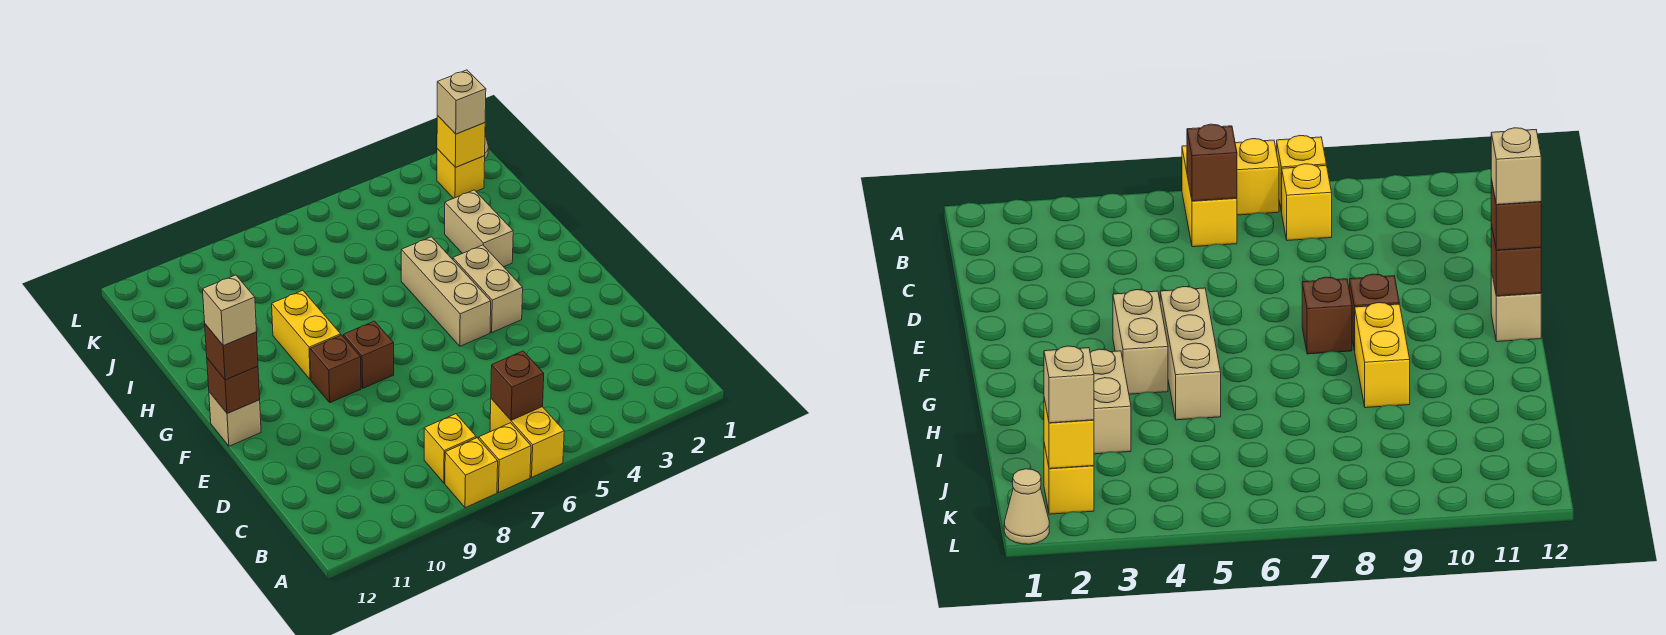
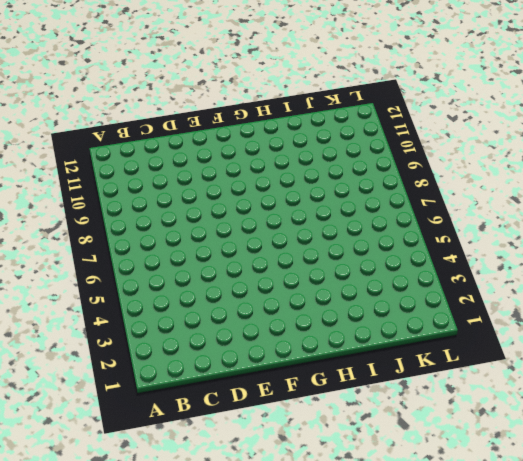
none -> yellow brick A6:B6 level 1
none -> yellow brick A7 level 1
none -> yellow brick A8 level 1

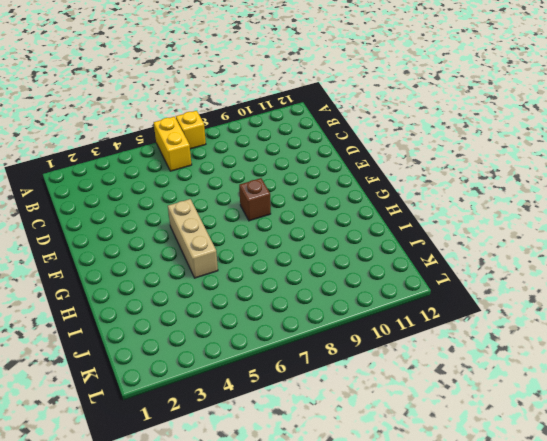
none -> yellow brick A8 level 1
none -> yellow brick B8 level 1
none -> tan brick F4:G4 level 1

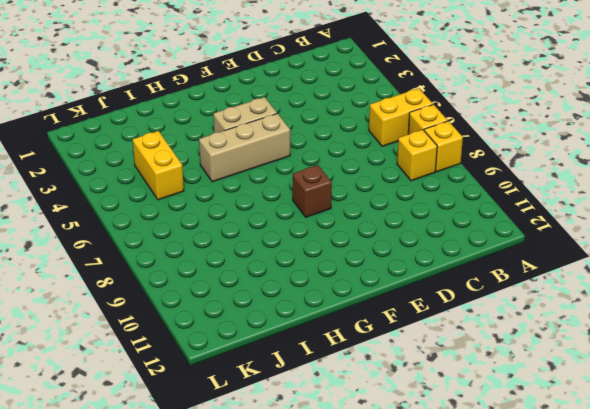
yellow brick J4:J5 level 1 -> yellow brick G9:H9 level 1
none -> brown brick F9 level 1
none -> tan brick F12 level 1
none -> tan brick H3:I3 level 1

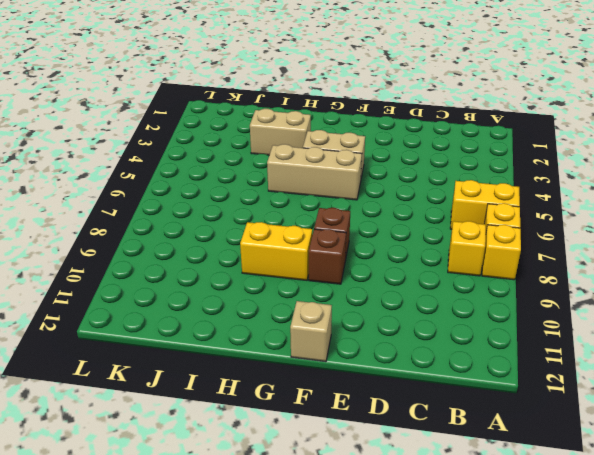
none -> yellow brick K2 level 1
none -> tan cone L1 level 1
none -> brown brick B6 level 2

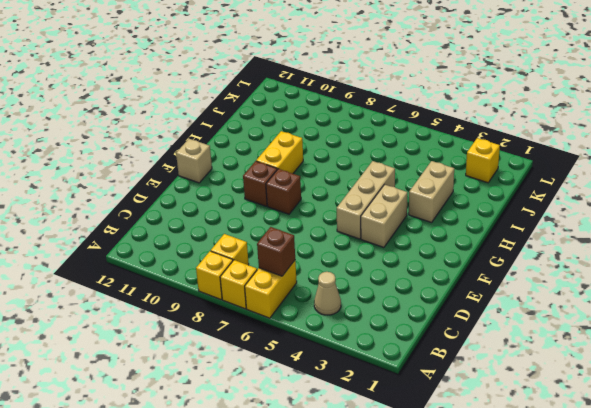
tan cone B4 level 1 -> tan cone L1 level 1
none -> brown brick F12 level 2
none -> yellow brick K2 level 2
none -> brown brick F12 level 3

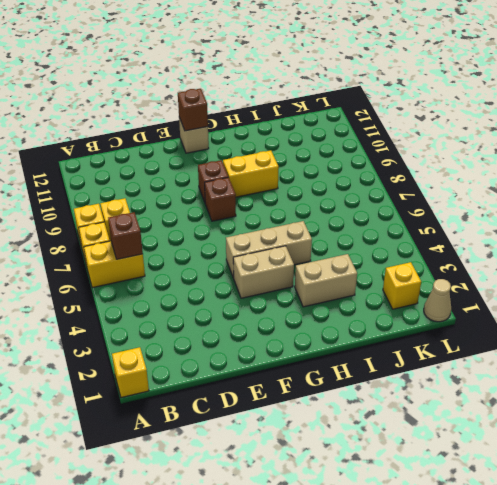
yellow brick A1 level 1 -> yellow brick K2 level 2
none -> brown brick F12 level 3
none -> tan brick K2 level 3
none -> tan brick F12 level 4

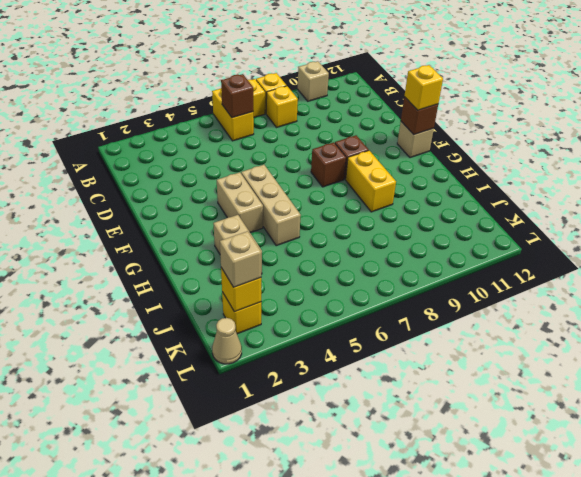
tan brick A10 level 1 -> tan brick F12 level 4
yellow brick F12 level 3 -> brown brick F12 level 3

